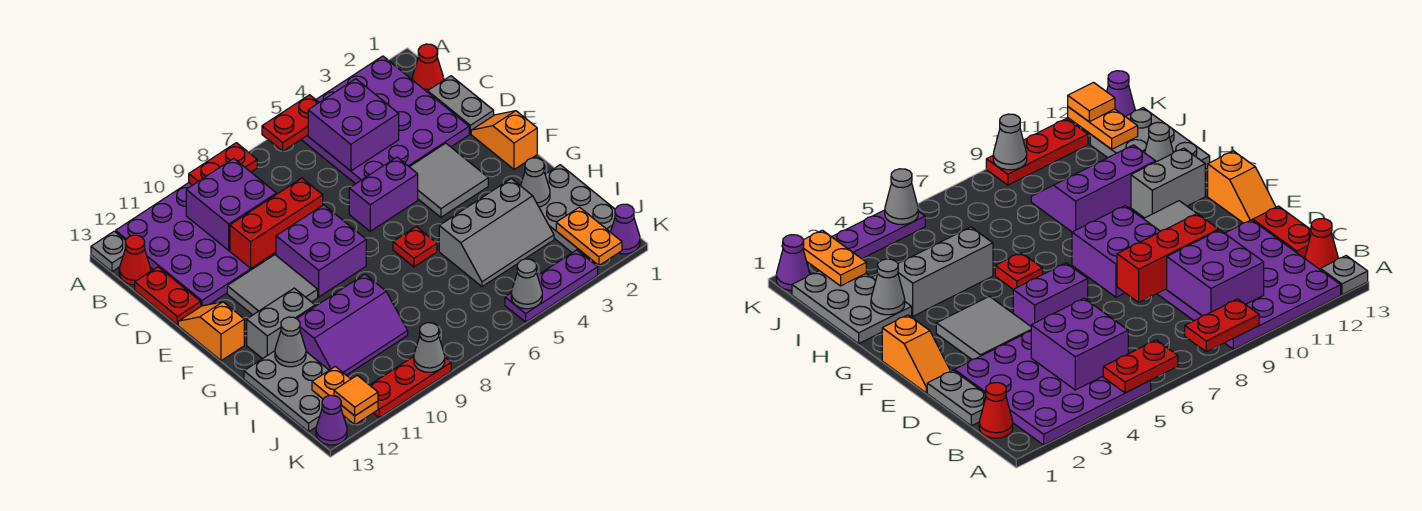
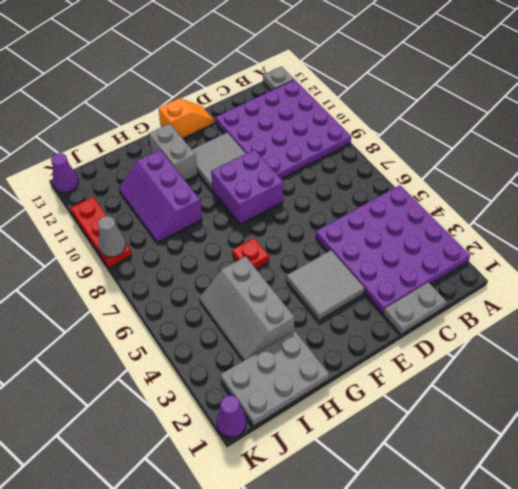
none -> red cone B1 level 1
none -> red cone B13 level 1
none -> red plate C13:D13 level 1
none -> orange slope E1:F1 level 1 top F

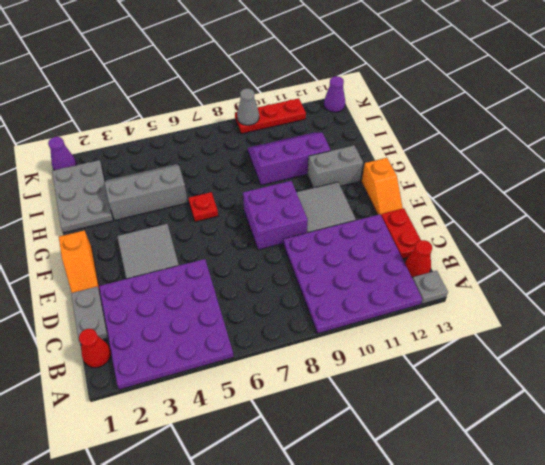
none -> purple brick E5:E6 level 1
none -> grey plate H12:J13 level 1
none -> purple plate K3:K5 level 1
none -> red plate A5:A6 level 2

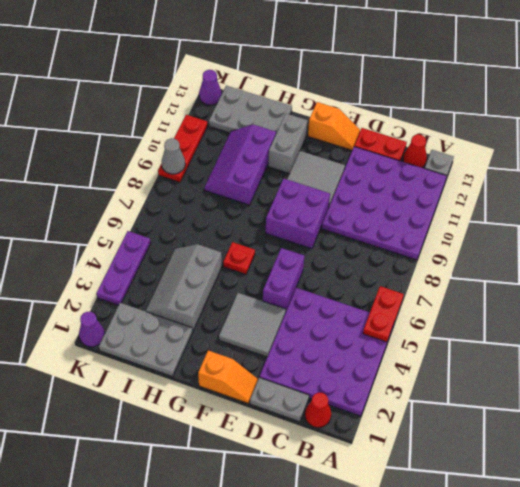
none -> red plate A8:A9 level 2
none -> purple brick B4:C5 level 2
none -> purple brick B9:C10 level 2
none -> red brick D8:D10 level 2

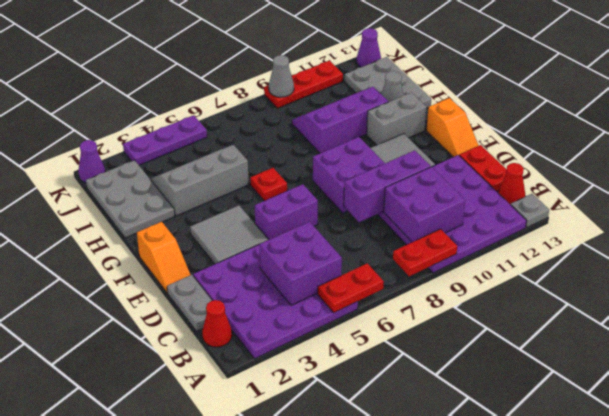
purple brick D8:D10 level 2 -> red brick D8:D10 level 2
none -> grey cone H2 level 2
none -> orange plate J2:K2 level 2
none -> orange plate J12:K12 level 2
none -> grey cone K5 level 2

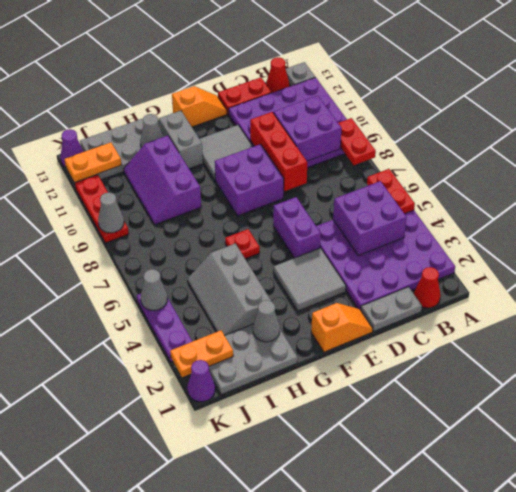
none -> orange tile K12 level 3

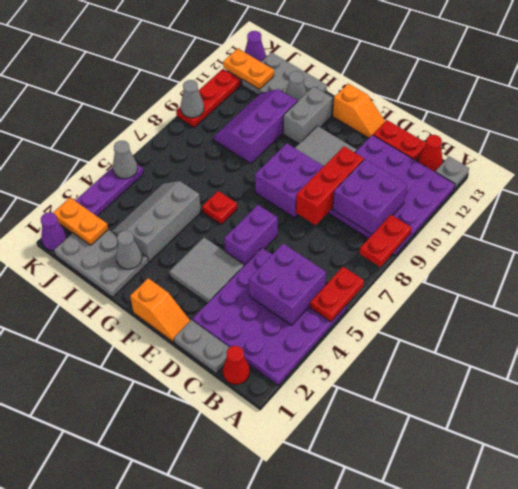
none -> orange tile K12 level 3

